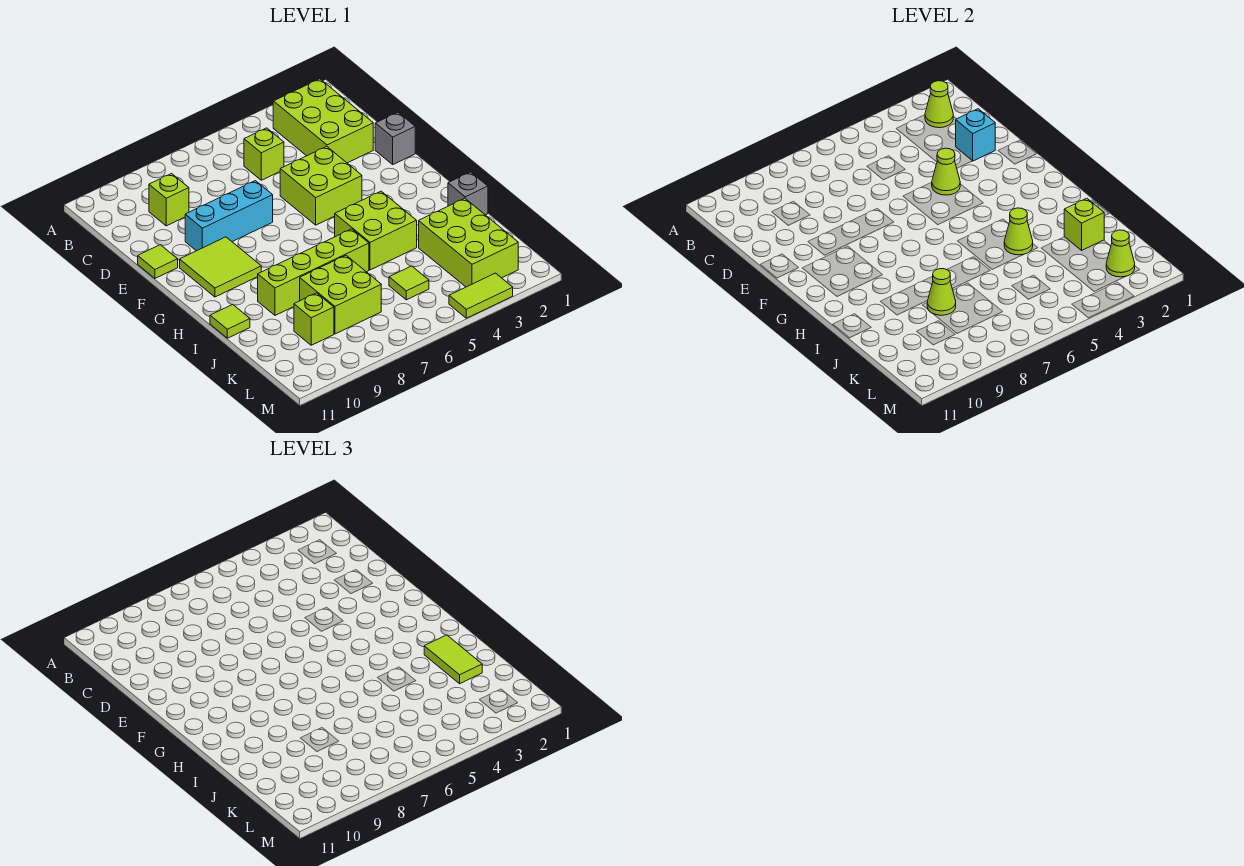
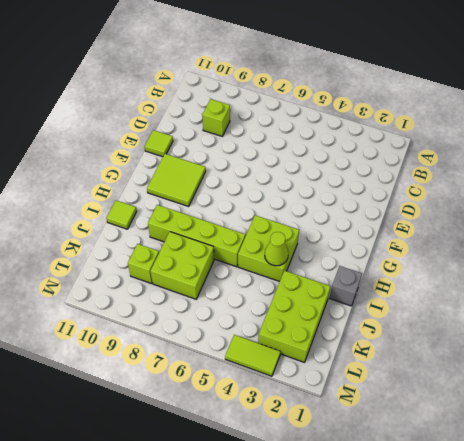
none -> lime brick B2:D3 level 1
none -> lime brick C5 level 1
none -> grey brick E1 level 1

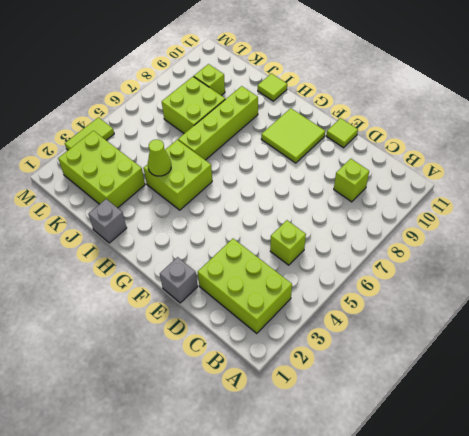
none -> lime brick E4:F5 level 1
none -> cyan brick E7:E9 level 1
none -> lime tile K5 level 1

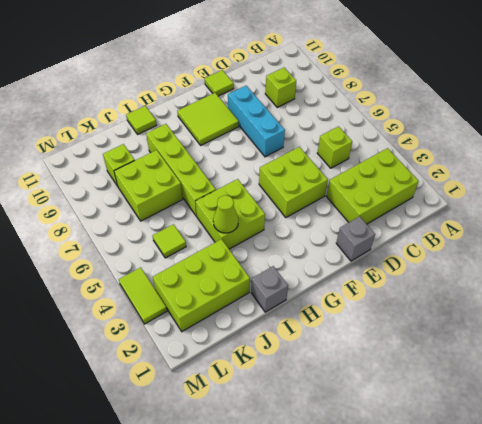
none -> lime cone B2 level 2
none -> cyan brick D2 level 2
none -> lime cone E4 level 2

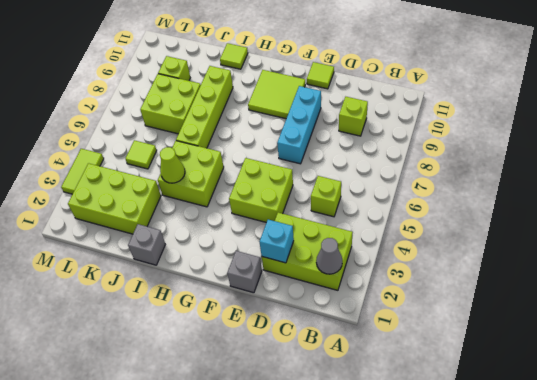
grey cone B2 level 2 -> lime cone B2 level 2
none -> lime cone E4 level 2
none -> lime brick J2 level 2
none -> lime cone J8 level 2

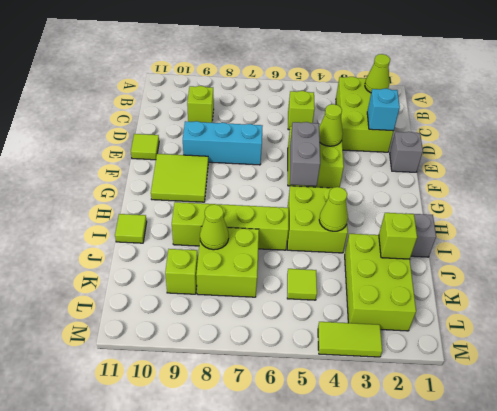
grey brick F5:G5 level 2 -> none
none -> lime cone L2 level 2
none -> lime tile I2:J2 level 3

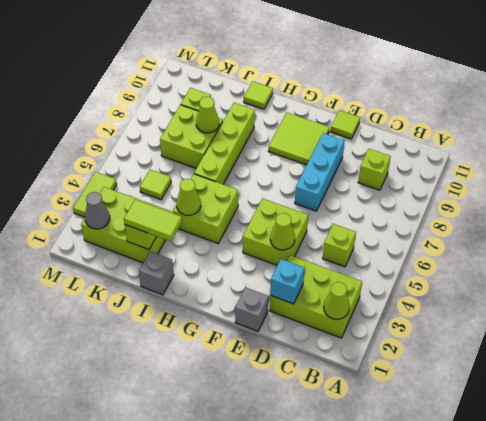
grey cone L2 level 2 -> lime cone L2 level 2

